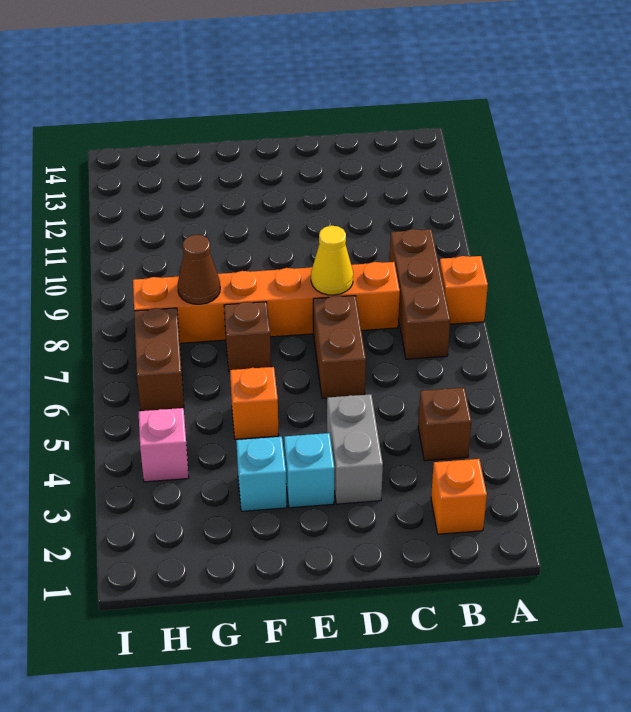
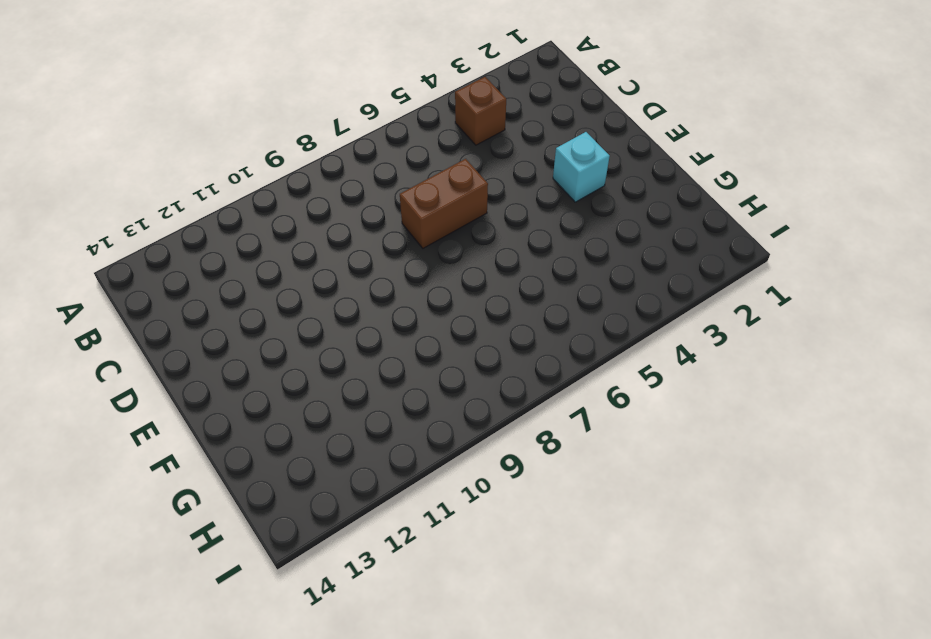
none -> orange brick A8 level 1
none -> orange brick B2 level 1
none -> brown brick B7:B9 level 1

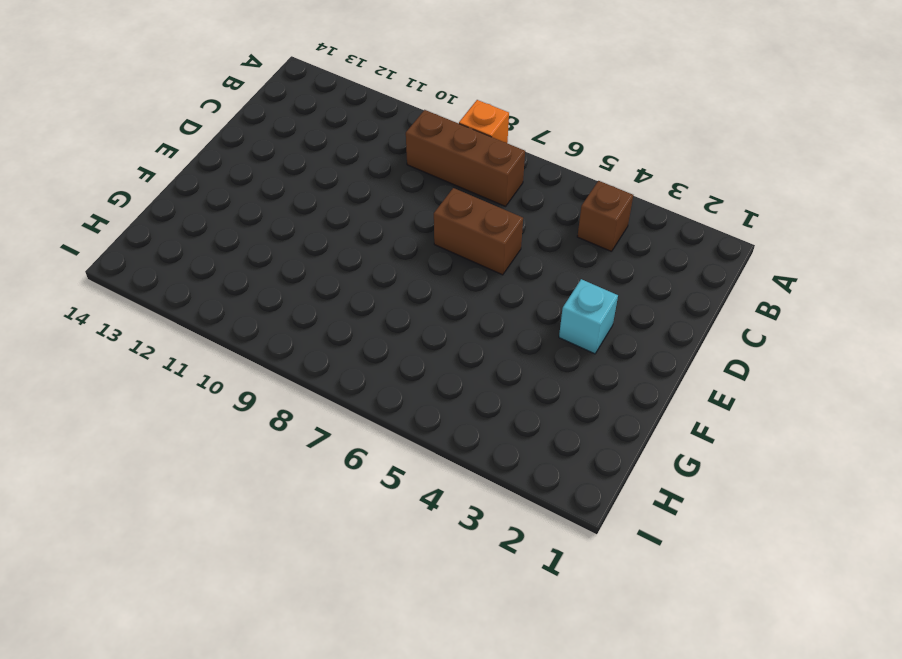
none -> orange brick B2 level 1
none -> orange brick C8:H8 level 1
none -> grey brick D3:D4 level 1

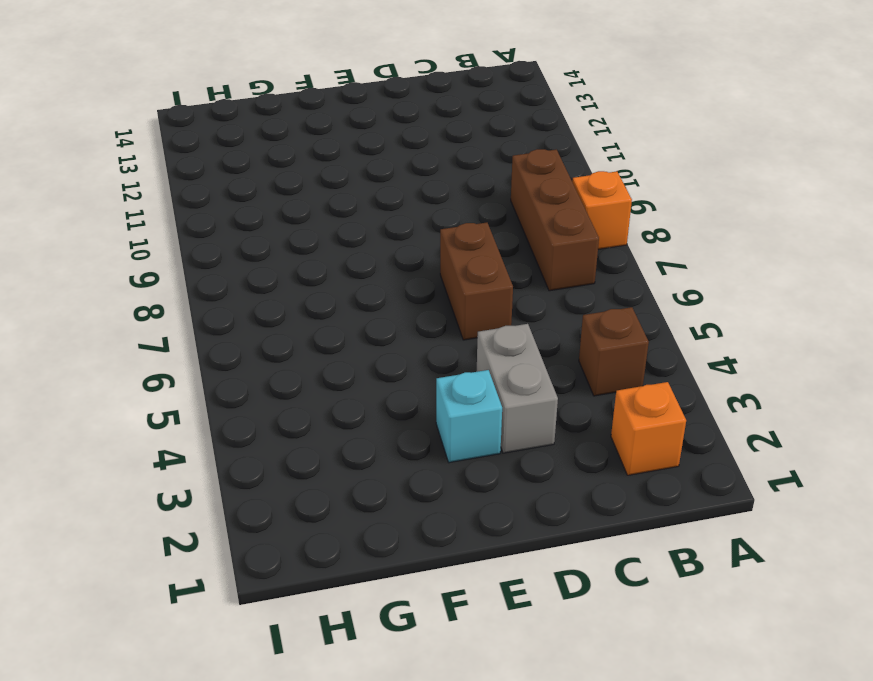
none -> orange brick C8:H8 level 1
none -> cyan brick F3 level 1
none -> orange brick F5 level 1

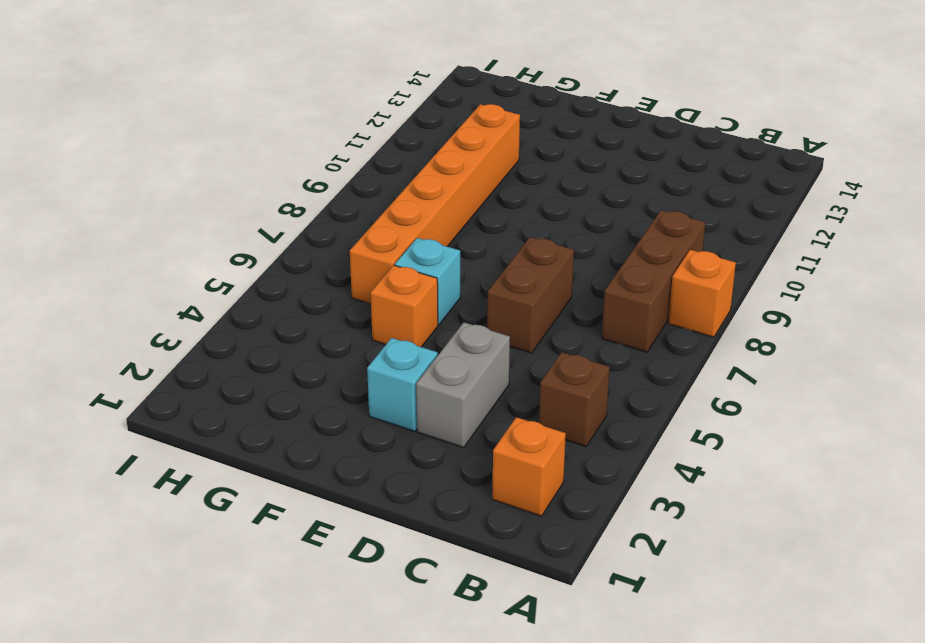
cyan brick F6 level 1 -> cyan brick F3 level 1
orange brick G6:G11 level 1 -> orange brick C8:H8 level 1
none -> brown brick F7 level 1
none -> pink brick H4 level 1
none -> brown brick H6:H7 level 1

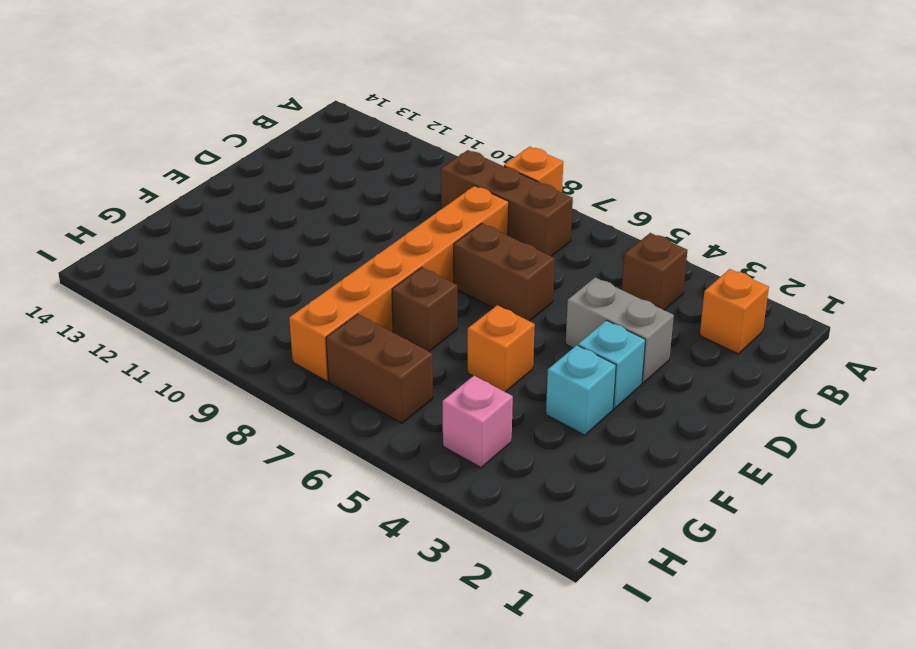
none -> yellow cone D8 level 2
none -> brown cone G8 level 2

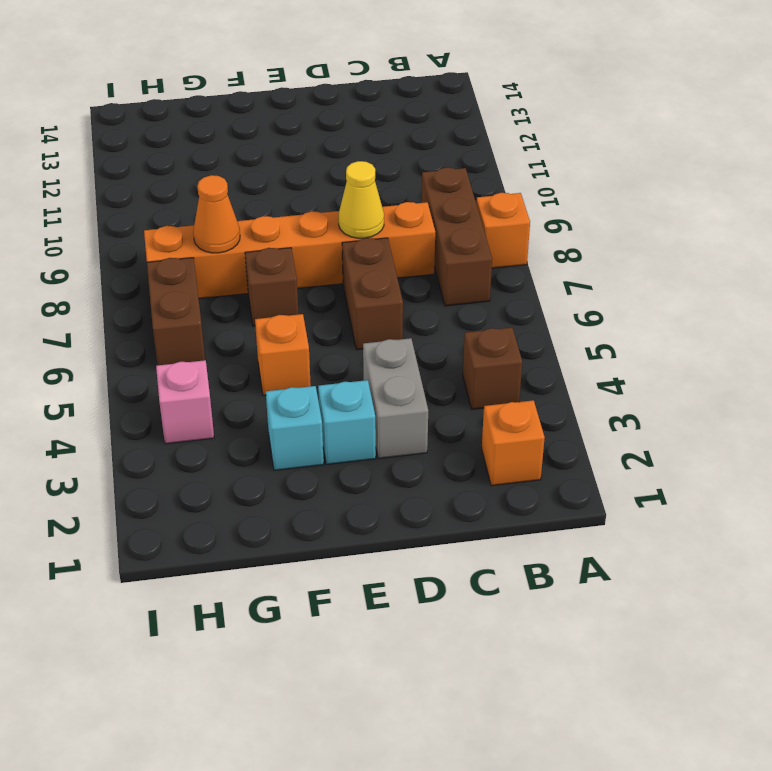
orange cone G8 level 2 -> brown cone G8 level 2

